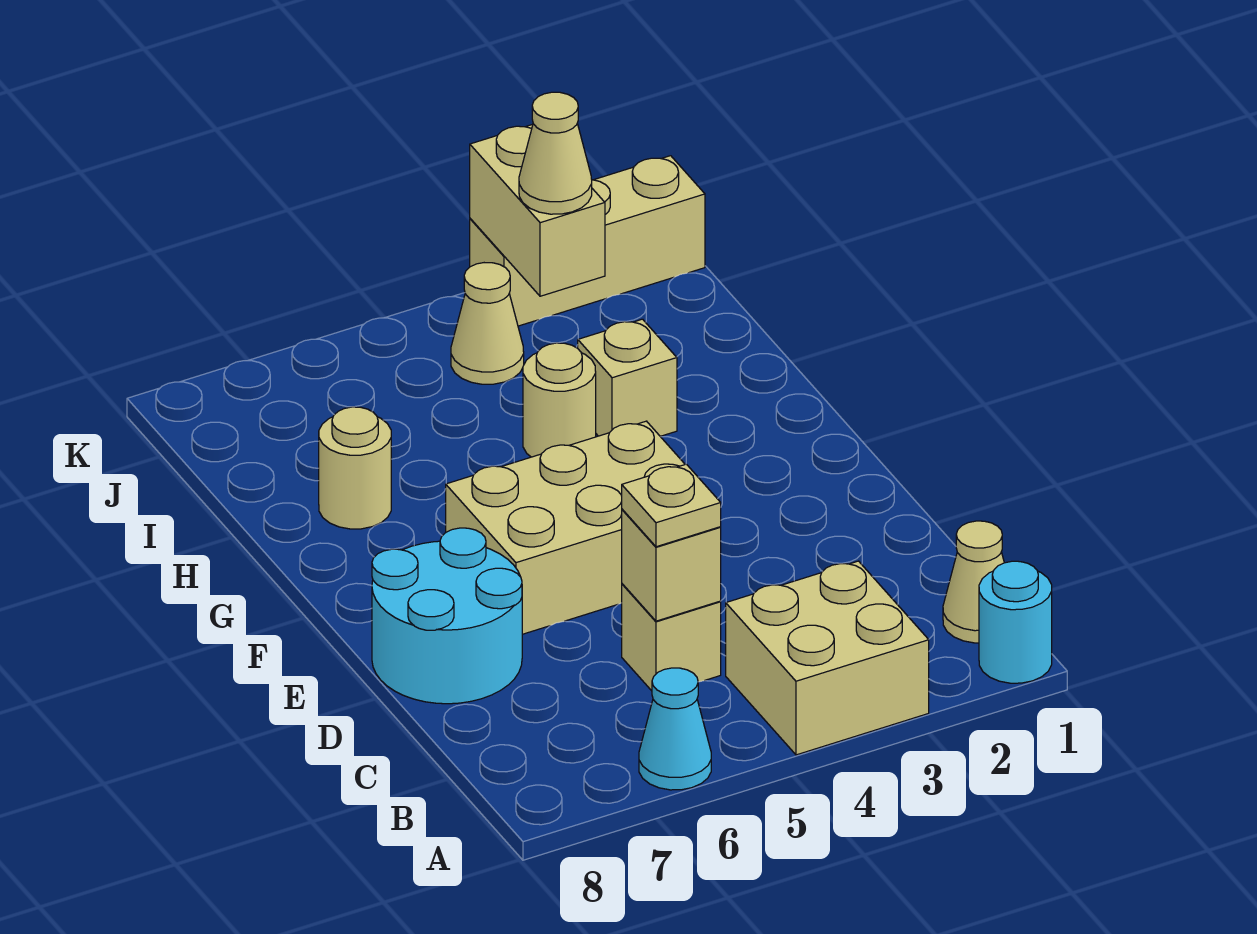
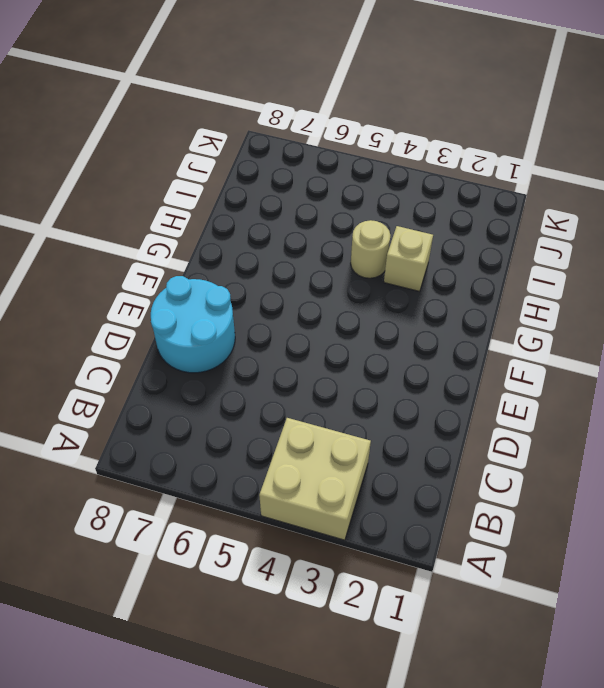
none -> cyan round brick A1 level 1
none -> cyan cone A6 level 1
none -> tan cone B1 level 1

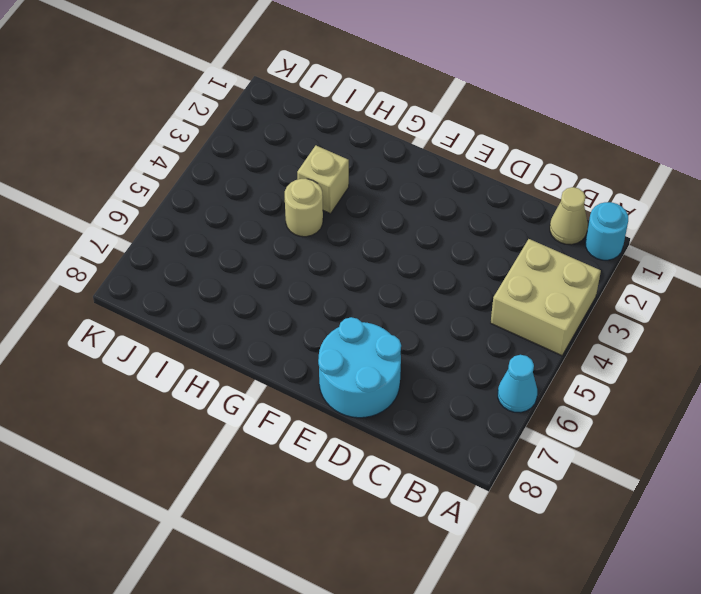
none -> tan brick C5 level 1
none -> tan brick E4:F6 level 1
none -> tan round brick H7 level 1

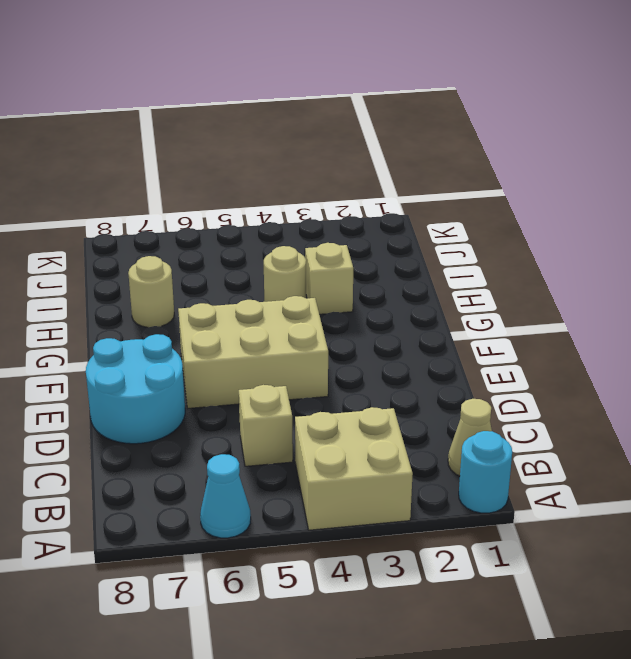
none -> tan cone J4 level 1
none -> tan brick K1:K3 level 1
none -> tan brick C5 level 2

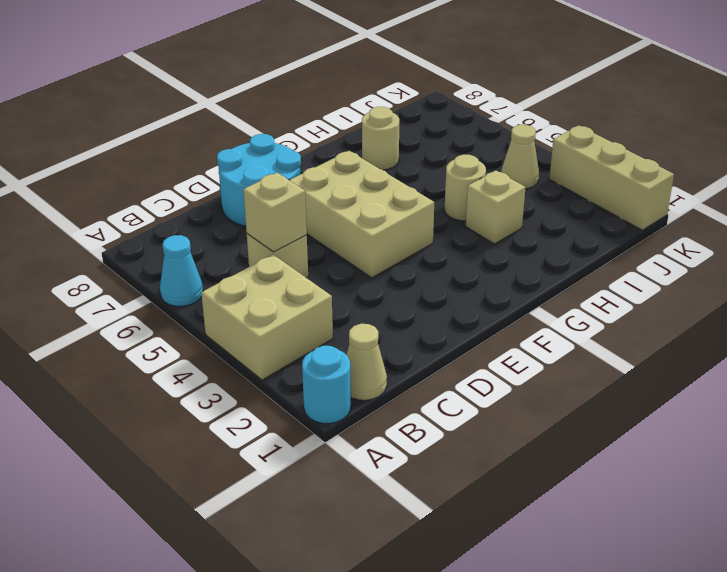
none -> tan brick J3:K3 level 2
none -> tan plate C5 level 3
none -> tan cone J3 level 3

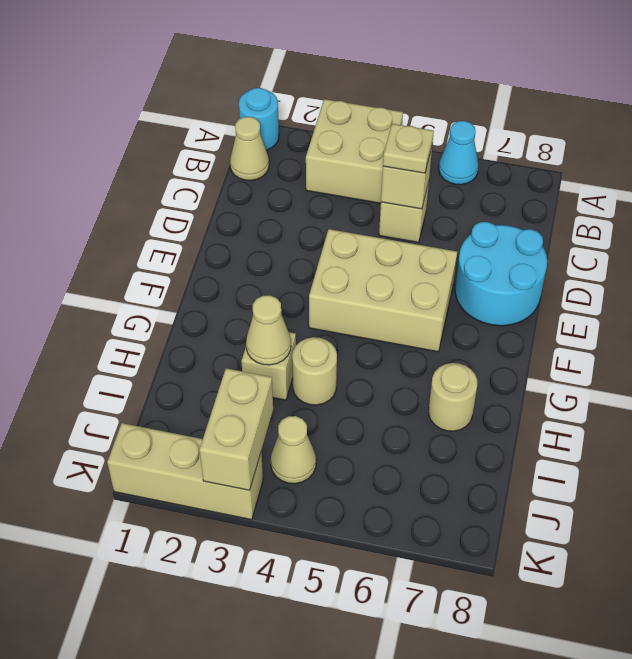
tan cone H3 level 2 -> tan cone J3 level 3

